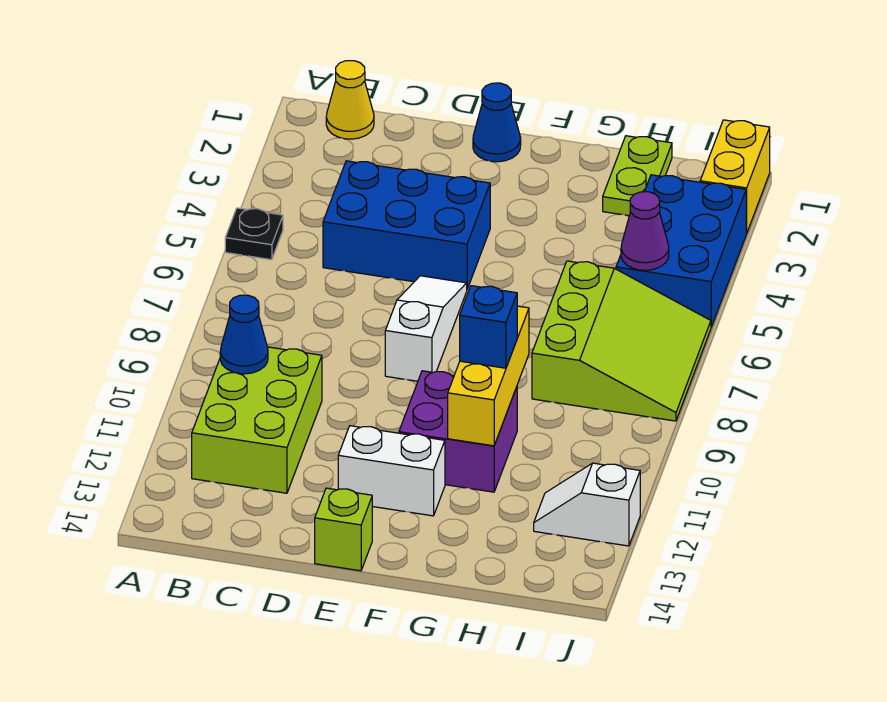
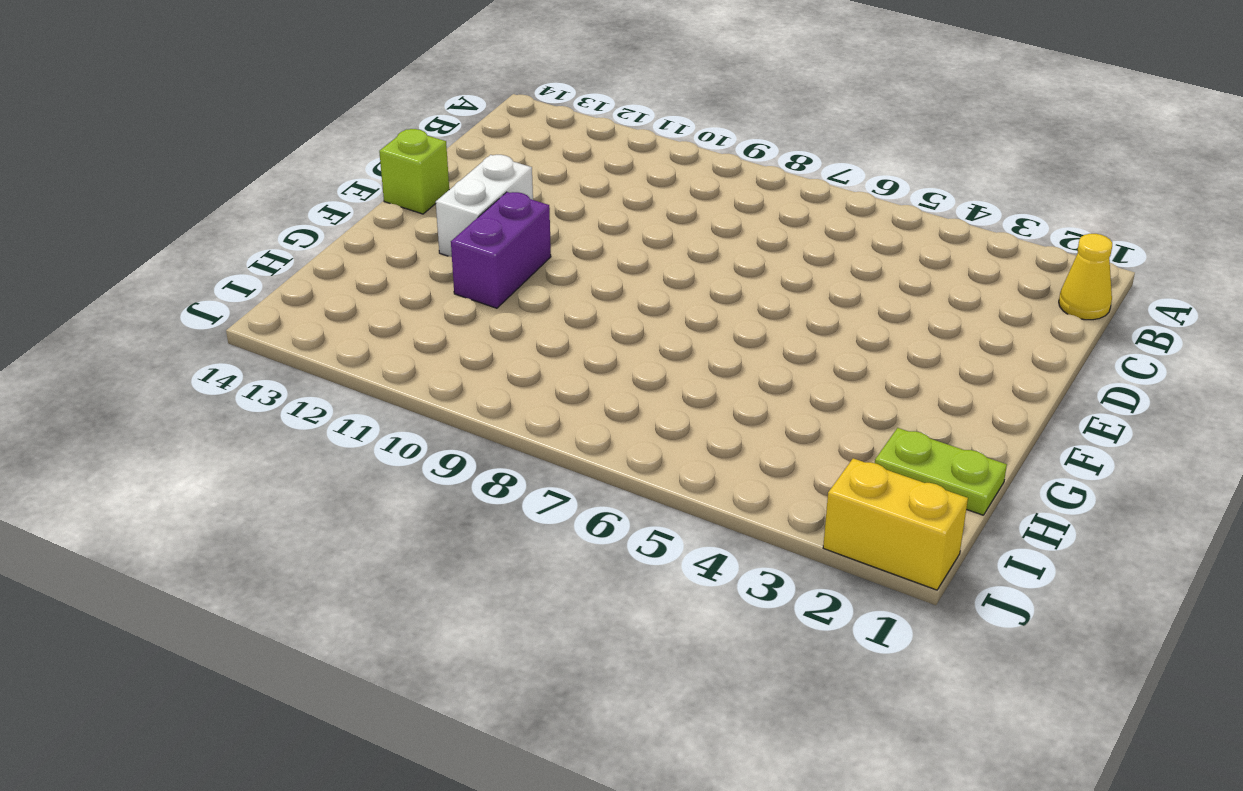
purple brick F11:G11 level 1 -> purple brick F10:G11 level 1
none -> black plate A5 level 1
none -> lime brick B10:C12 level 1
none -> blue brick C4:E5 level 1

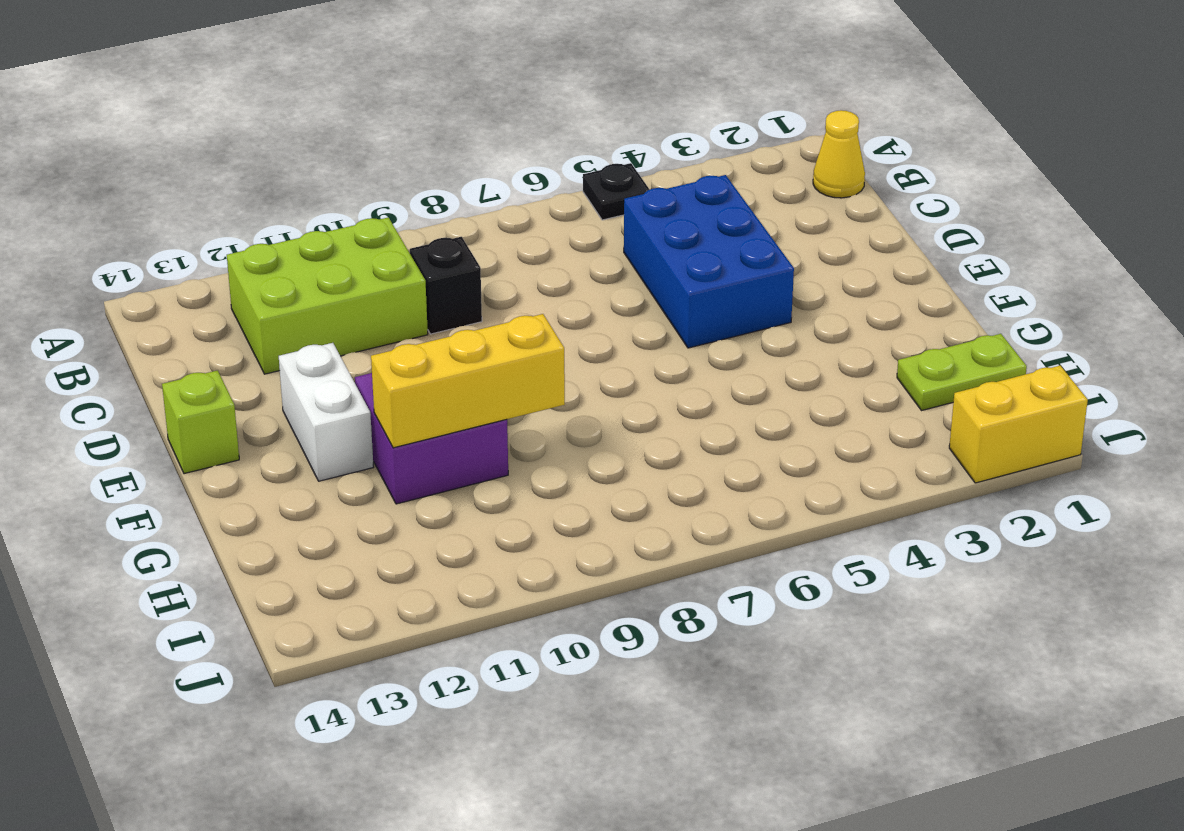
black brick C9 level 1 -> none
none -> blue cone E1 level 1
none -> white slope E6:E8 level 1 top 8
none -> lime slope H6:J8 level 1 top H

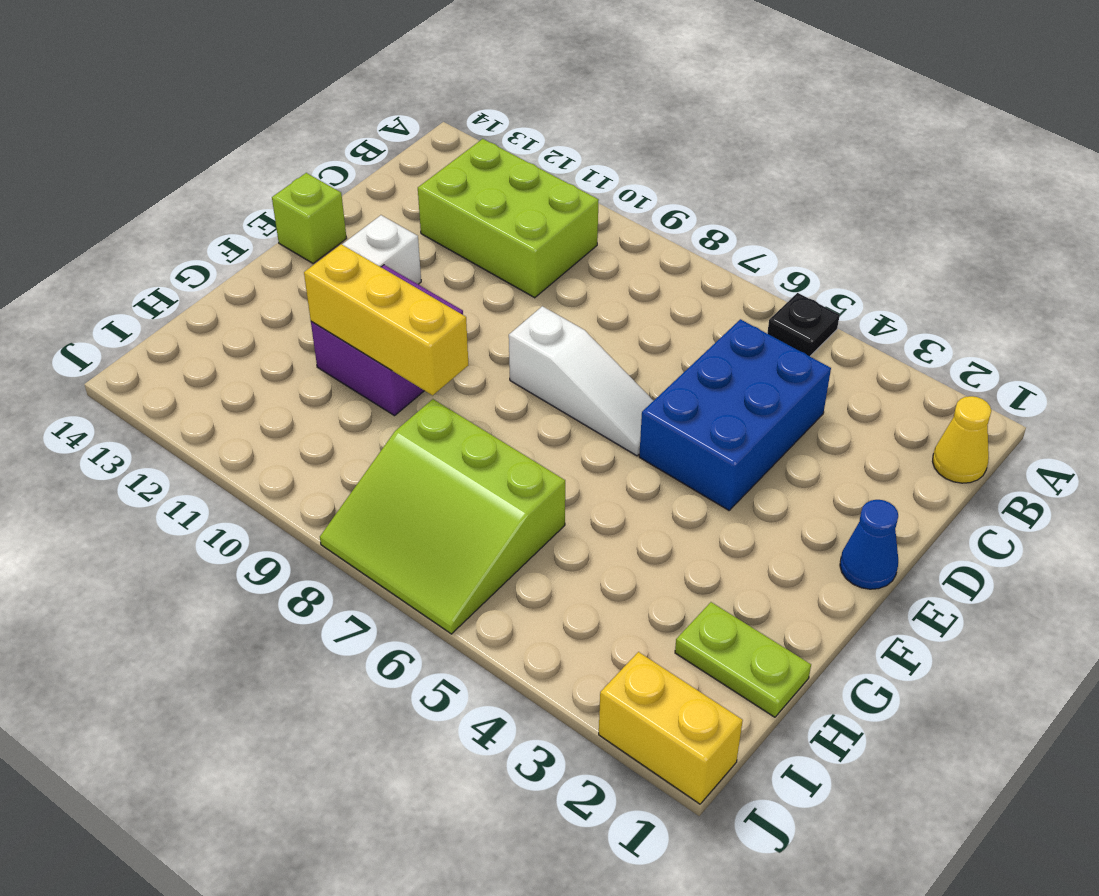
none -> blue brick I3:J5 level 1
none -> white slope I12:J12 level 1 top J
none -> blue cone B10 level 2

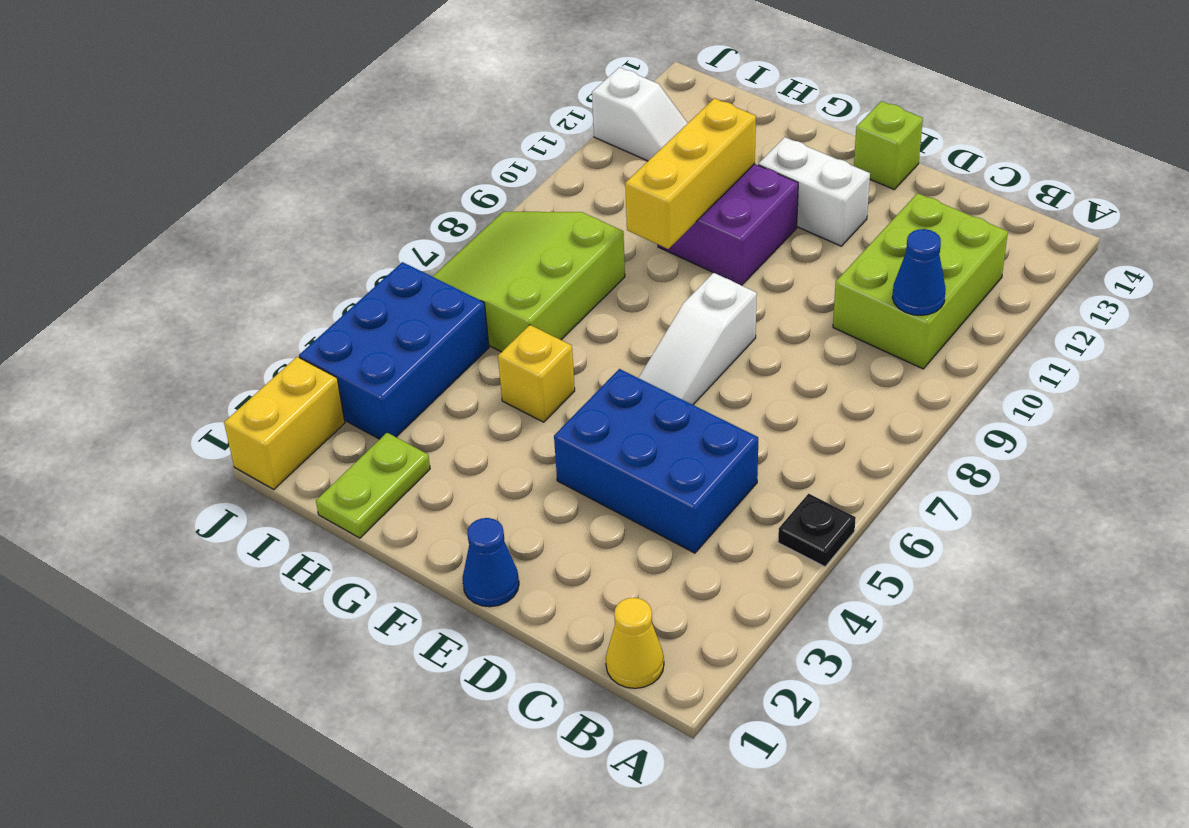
yellow brick G5 level 1 -> none
none -> purple cone I5 level 2
none -> blue brick G10 level 3

